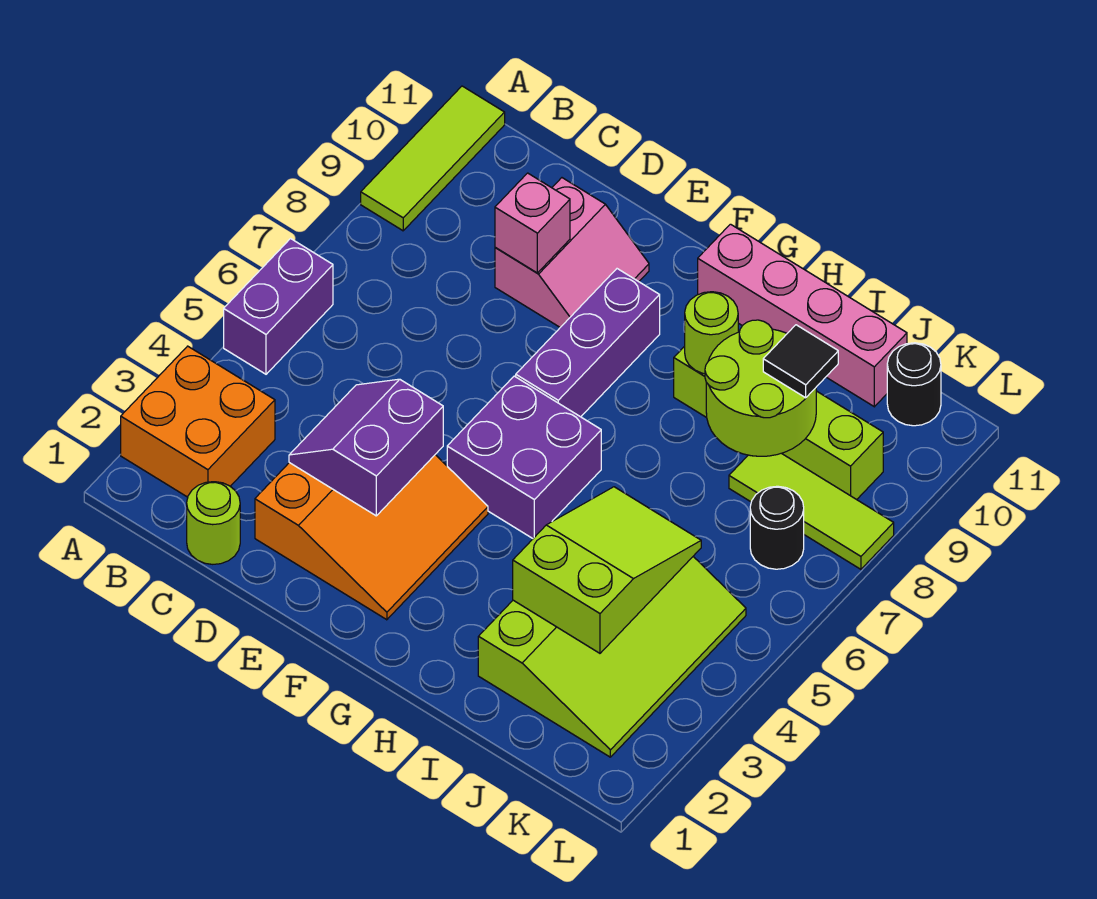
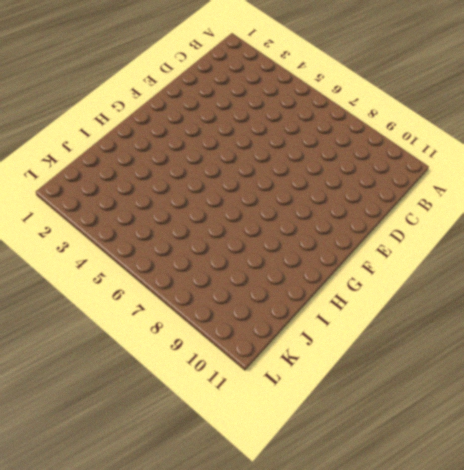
none -> orange brick A2:B3 level 1
none -> purple brick A5:A6 level 1
none -> lime tile A9:A11 level 1

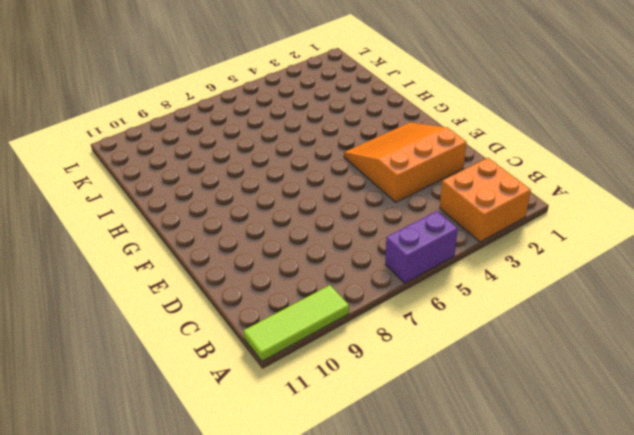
none -> lime round brick C1 level 1
none -> pink slope D9:E10 level 1 top D
none -> purple brick F5:G6 level 1

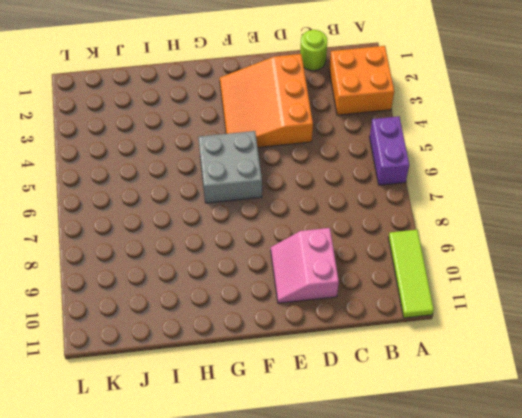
grey brick F5:G6 level 1 -> purple brick F5:G6 level 1
none -> purple brick F7:F9 level 1
none -> pink brick G11:J11 level 1
none -> lime brick H9:K9 level 1

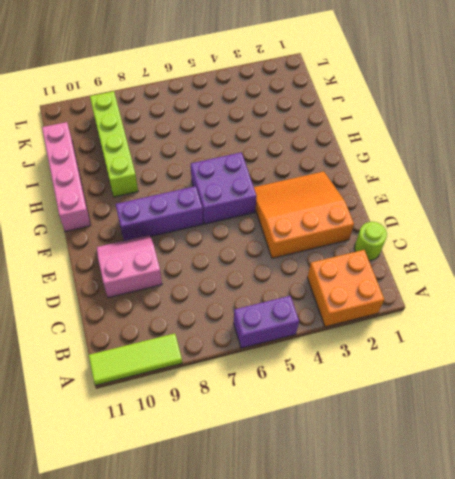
none -> lime slope I2:K5 level 1 top I
none -> lime tile J8:L8 level 1
none -> black round brick K7 level 1

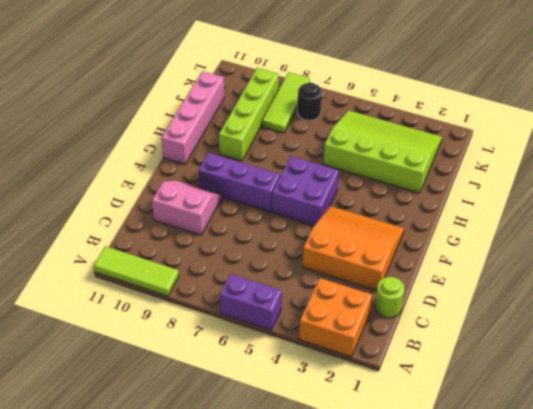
none -> black round brick K11 level 1
none -> purple slope D3:E4 level 2 top E
none -> pink brick D9 level 2

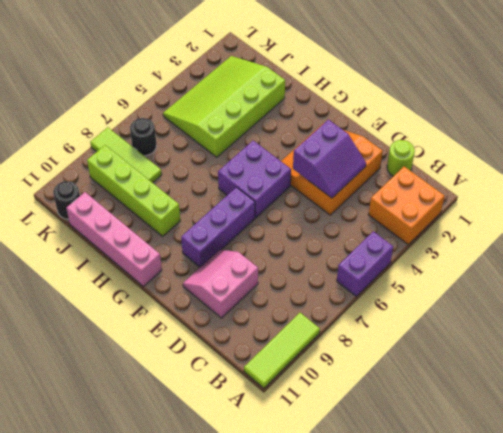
none -> pink brick D9 level 2
none -> lime round brick H9 level 2
none -> lime slope I3:J5 level 2 top 3

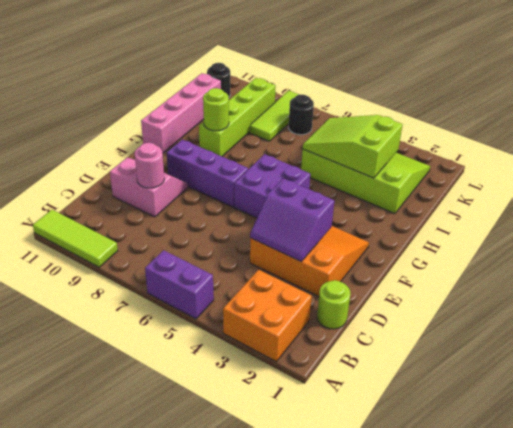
pink round brick D9 level 2 -> pink brick D9 level 2
none -> lime round brick I8:J9 level 2
none -> black tile J9 level 3

